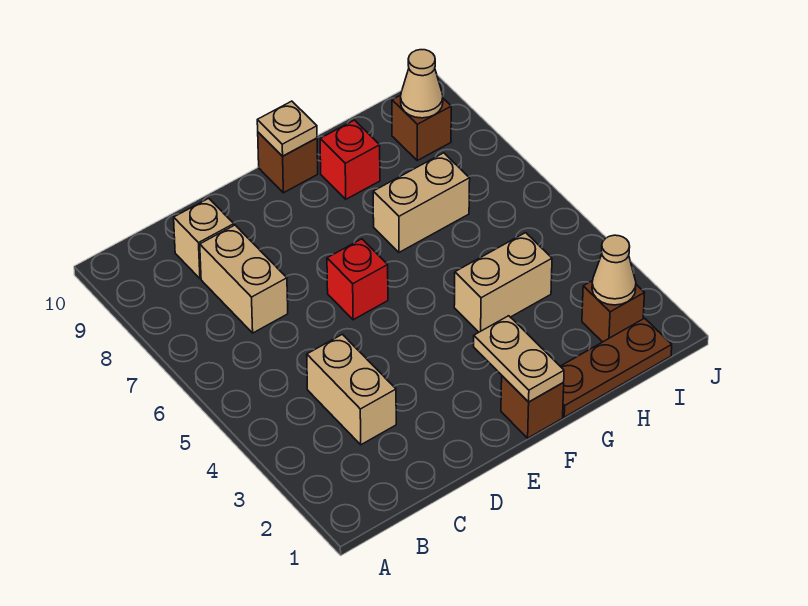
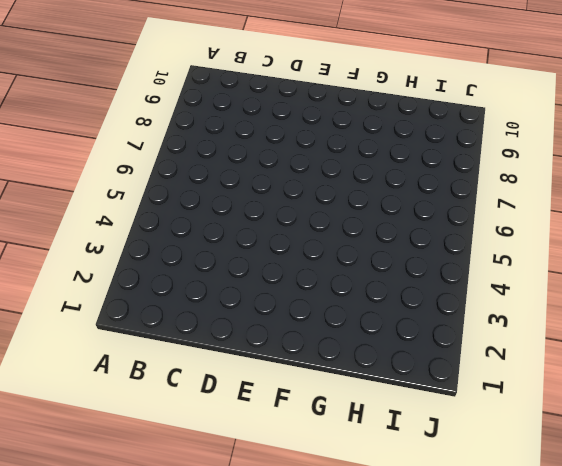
none -> tan brick C3:C4 level 1
none -> tan brick C7:C8 level 1
none -> tan brick C9 level 1

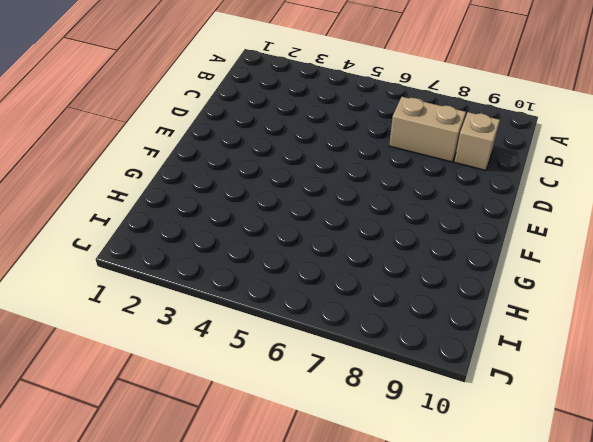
none -> tan brick C3:C4 level 1
none -> red brick E6 level 1
none -> brown brick F1 level 1

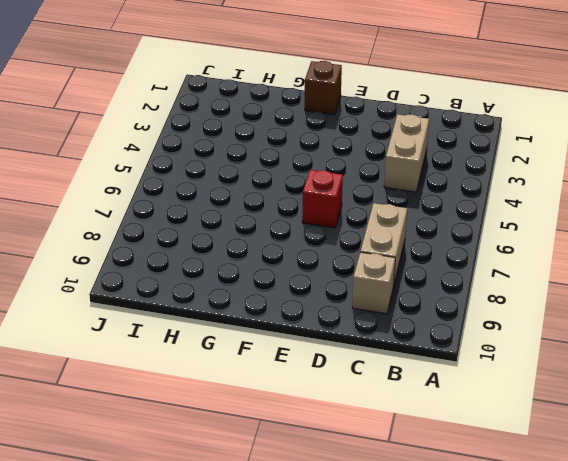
none -> brown brick F10 level 1
none -> brown plate G1:I1 level 1
none -> tan brick G4:H4 level 1

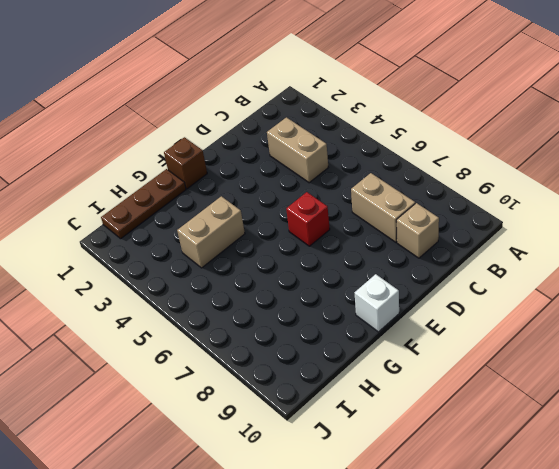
white brick F10 level 1 -> brown brick F10 level 1
none -> tan brick G7:H7 level 1
none -> red brick G9 level 1
none -> brown brick I2 level 1

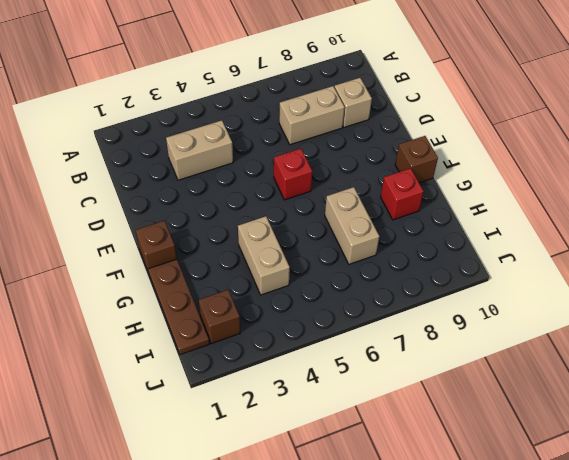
none -> brown brick I9 level 1
none -> tan plate F1:F2 level 2
none -> tan plate F10 level 2

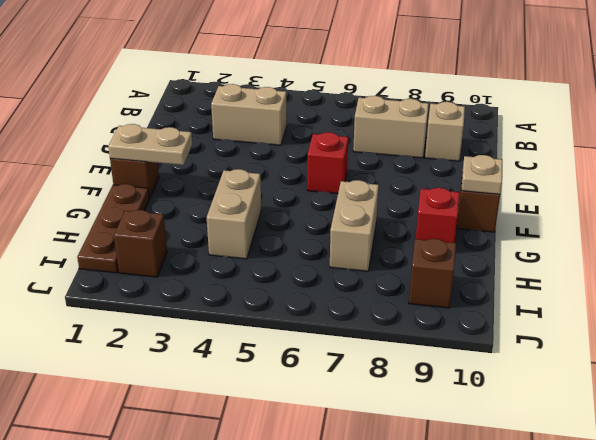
none -> tan cone I2 level 2
none -> tan cone I9 level 2

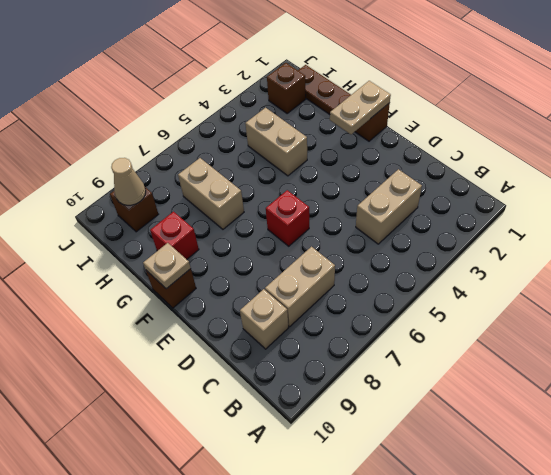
none -> tan cone I2 level 2

